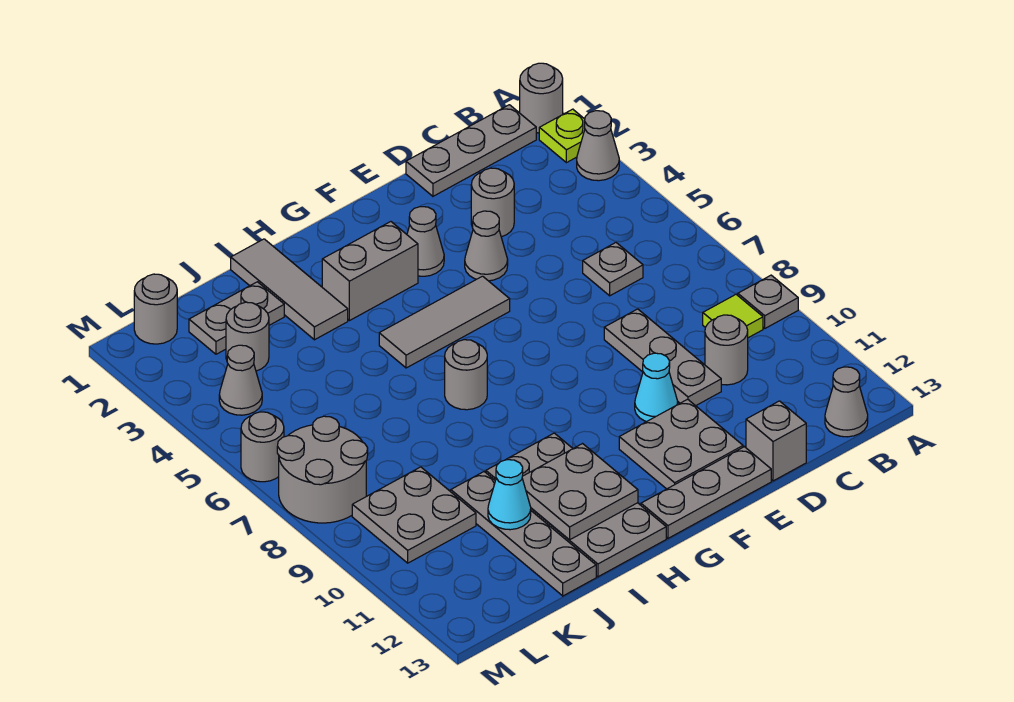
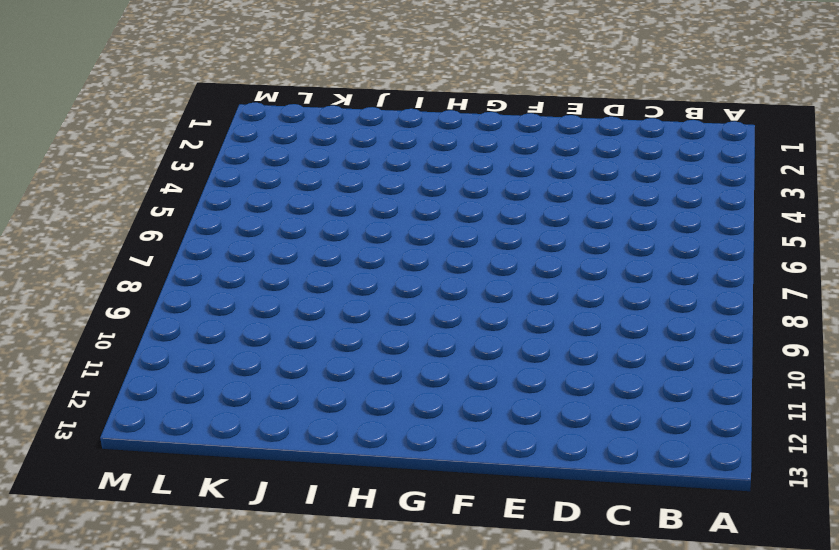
none -> grey round brick A1 level 1
none -> lime plate A2 level 1
none -> grey cone A3 level 1
none -> grey plate A9 level 1

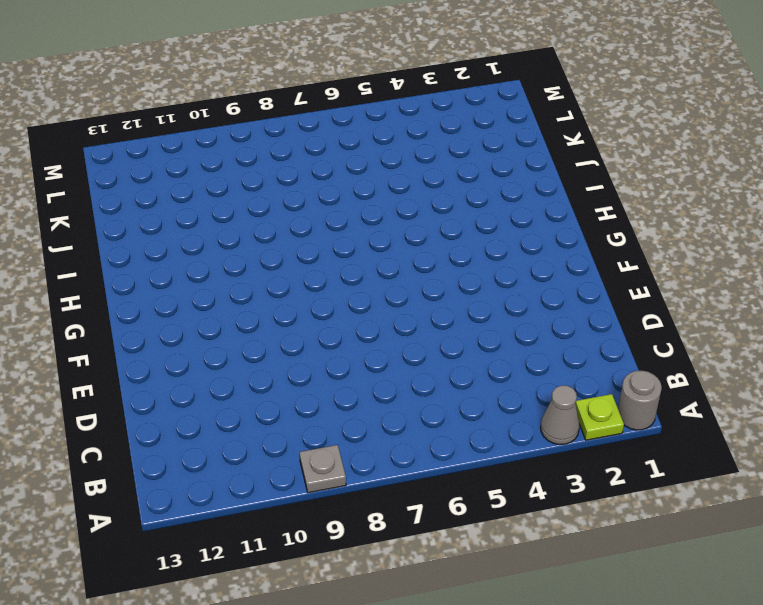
none -> grey plate B1:D1 level 1
none -> lime tile B9 level 1
none -> grey cone B13 level 1
none -> grey plate C6 level 1

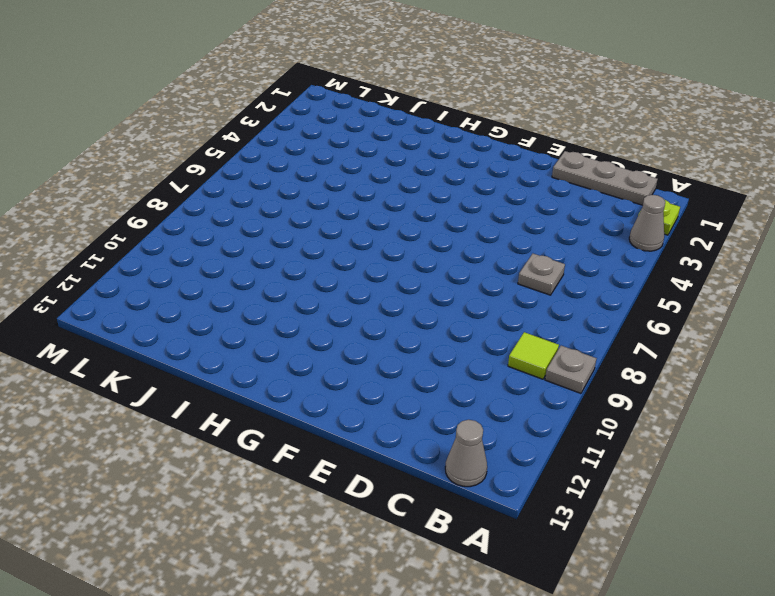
none -> grey round brick A1 level 1
none -> grey round brick C10 level 1
none -> grey round brick D3 level 1
none -> grey plate D8:D10 level 1

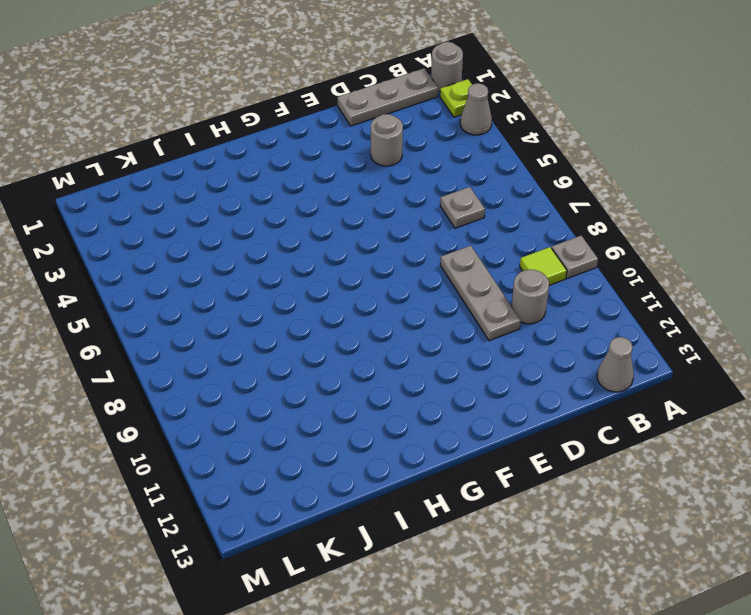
none -> grey brick D13 level 1
none -> grey cone E4 level 1
none -> cyan cone E10 level 1
none -> grey plate E11:F12 level 1

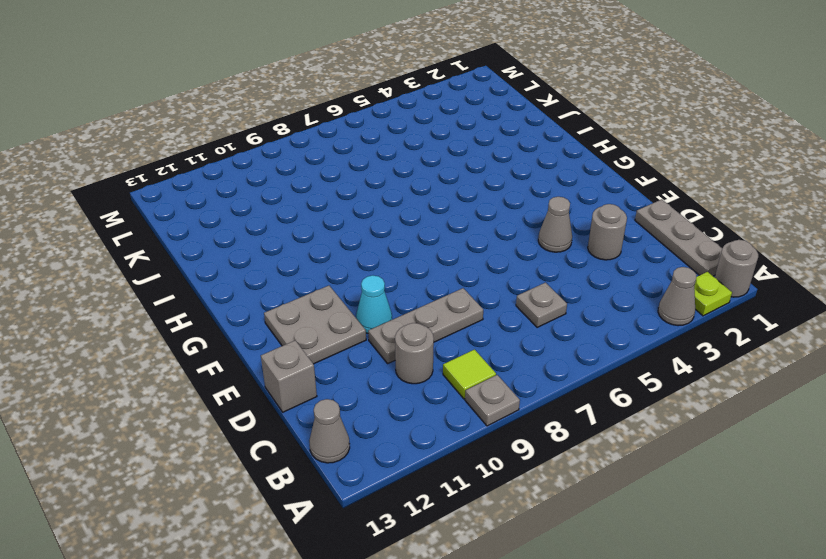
none -> grey plate E13:G13 level 1
none -> grey cone F3 level 1
none -> grey tile F5:H5 level 1
none -> grey brick G3:H3 level 1

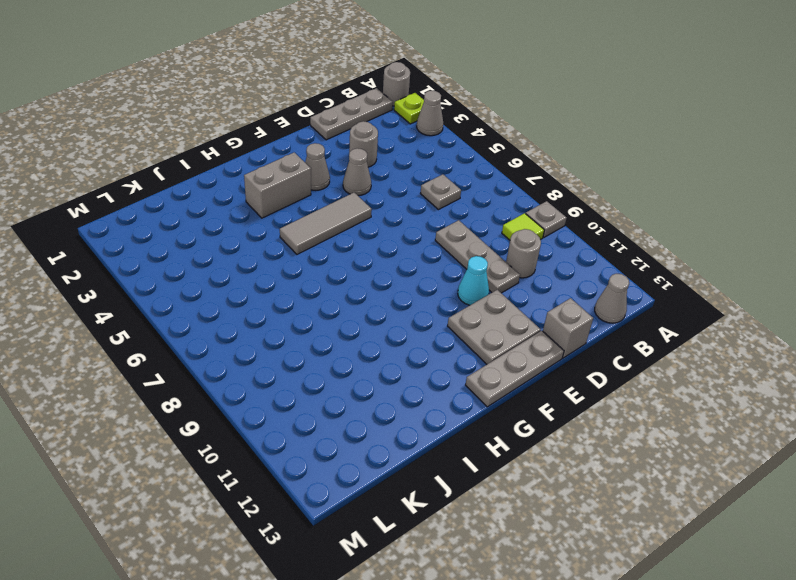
none -> grey round brick H7 level 1
none -> grey plate H10:I13 level 1
none -> grey tile I1:I3 level 1
none -> grey plate J2:K2 level 1

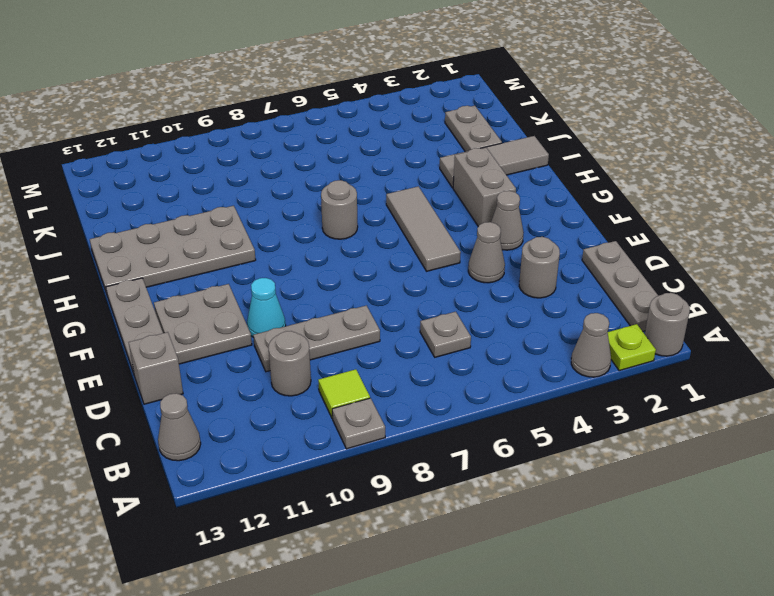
none -> grey plate J10:J13 level 1
none -> grey round brick K3 level 1
none -> grey plate K9:L10 level 1
none -> grey round brick L1 level 1

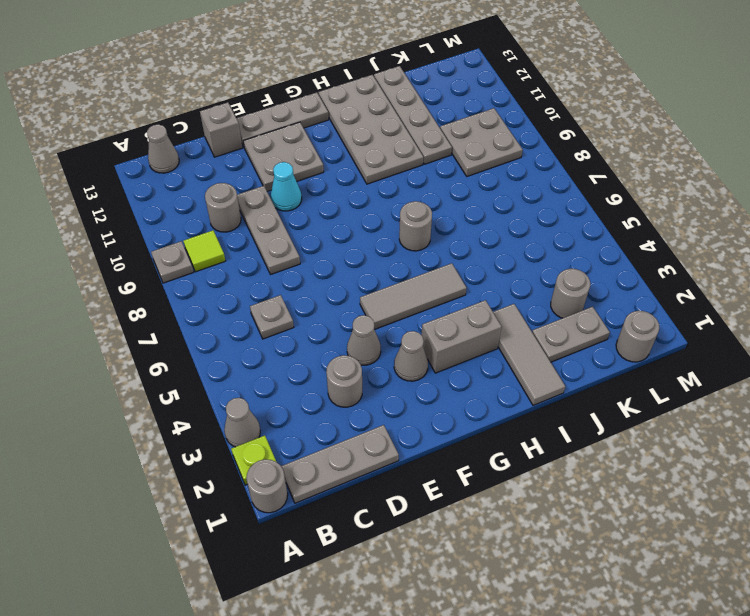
none -> grey cone L4 level 1
none -> grey round brick L7:M8 level 1
none -> grey round brick M6 level 1
none -> grey plate H11:I12 level 2

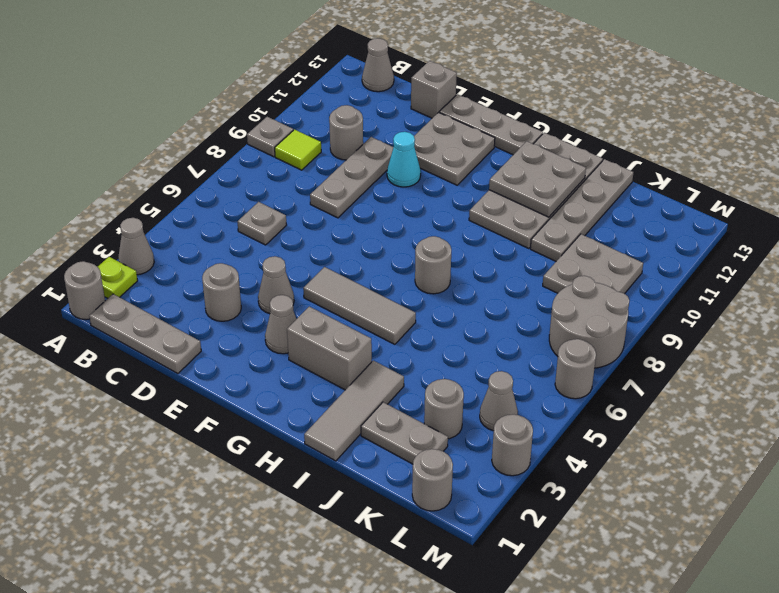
grey round brick M3 level 1 -> none
none -> cyan cone J11 level 2

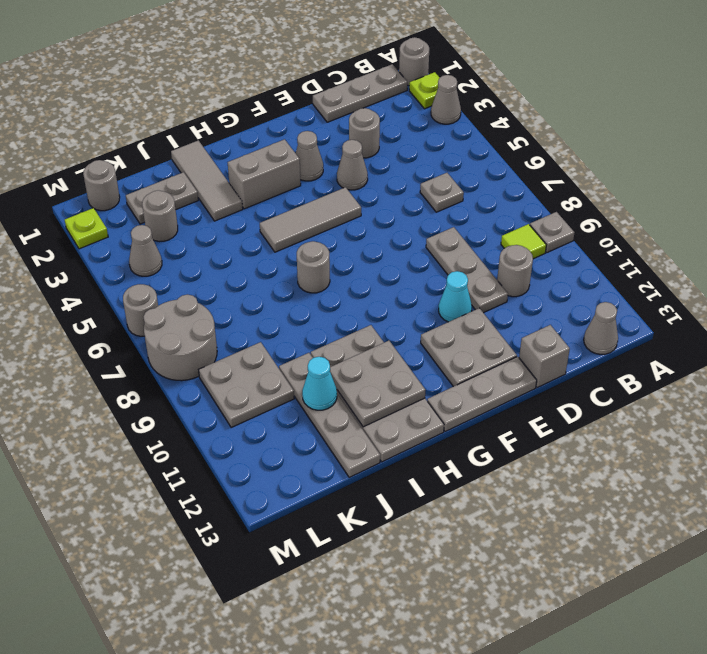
lime plate M2 level 1 -> none

